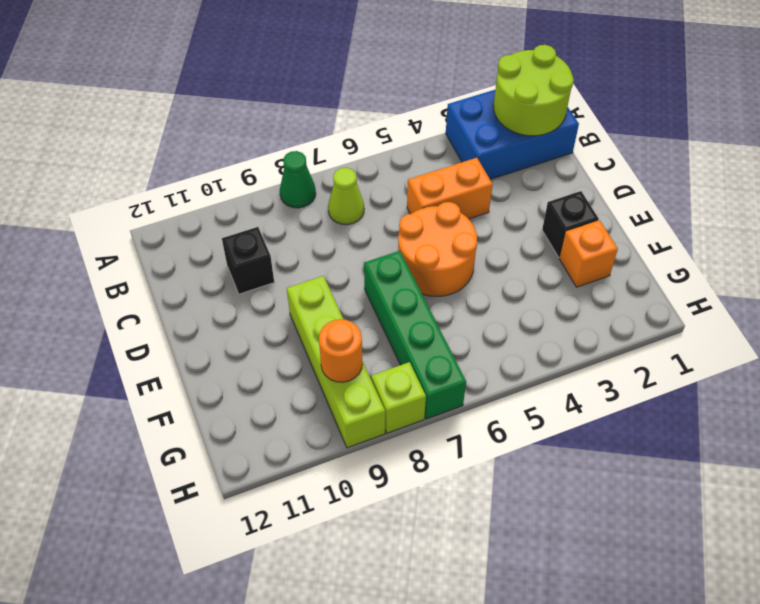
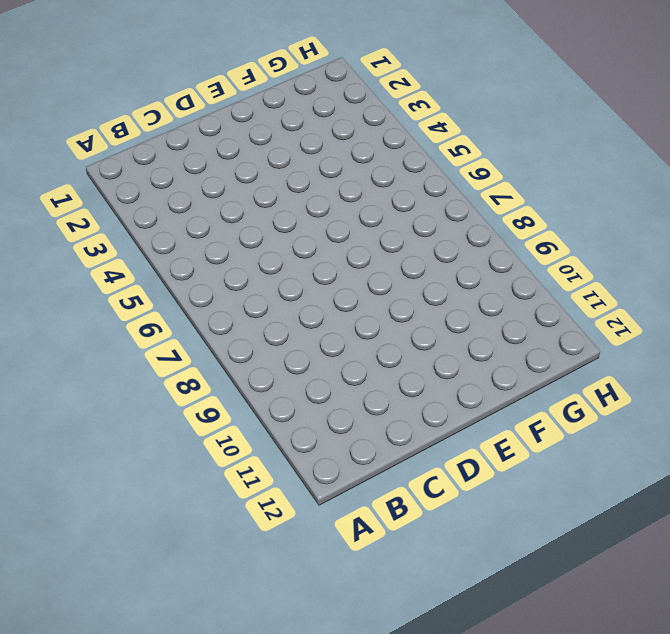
none -> blue brick A1:B3 level 1
none -> green cone A8 level 1
none -> lime cone B7 level 1

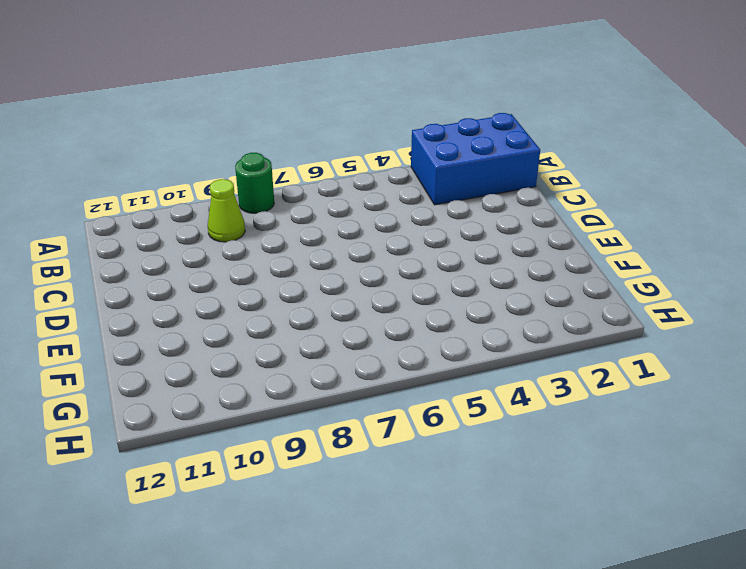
green round brick A8 level 1 -> green cone A8 level 1
lime cone B9 level 1 -> lime cone B7 level 1
none -> orange brick C4:C5 level 1
none -> black brick C10 level 1
none -> orange round brick D5:E6 level 1

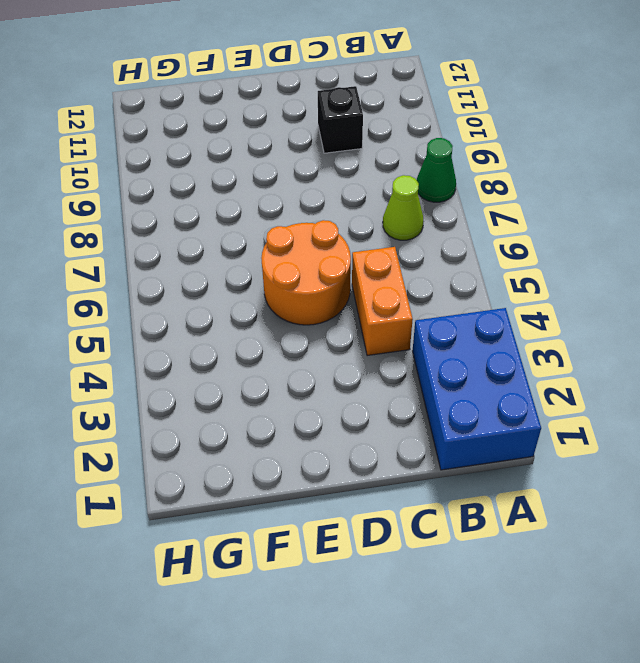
none -> black brick E2 level 1
none -> green brick E7:H7 level 1
none -> lime brick E9:H9 level 1

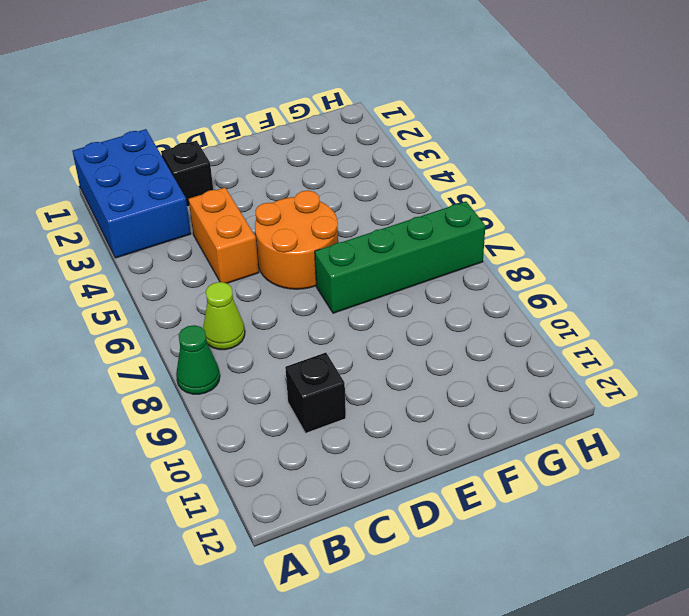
black brick C2 level 1 -> black brick E2 level 1
none -> lime brick E9:H9 level 1
none -> orange brick F2 level 1
none -> lime brick H8 level 1

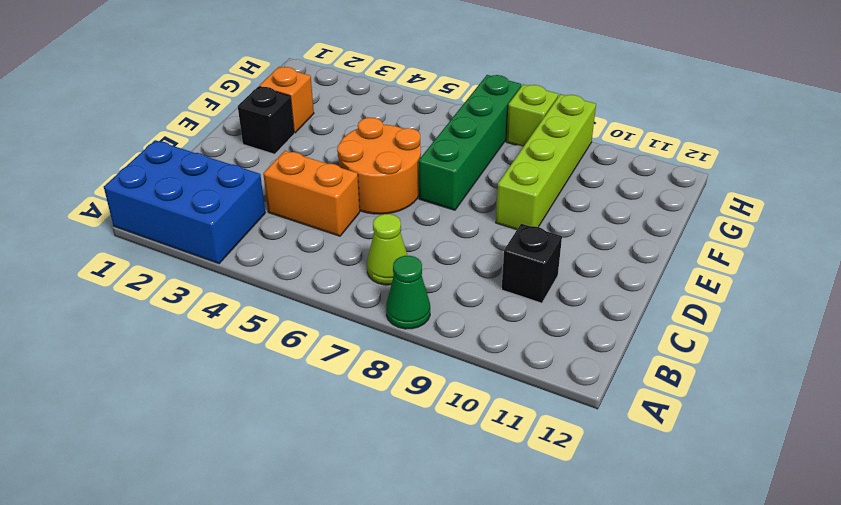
none -> lime round brick A1:B2 level 2
none -> orange round brick G9 level 2

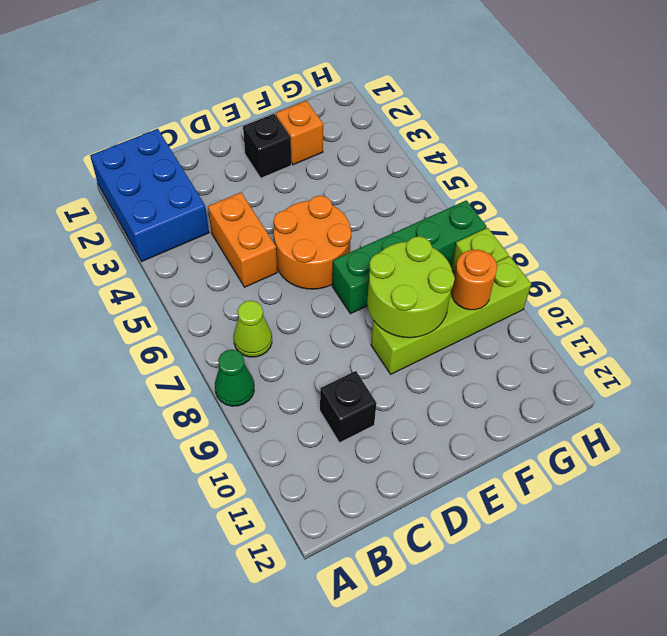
lime round brick E8:F9 level 2 -> lime round brick A1:B2 level 2

